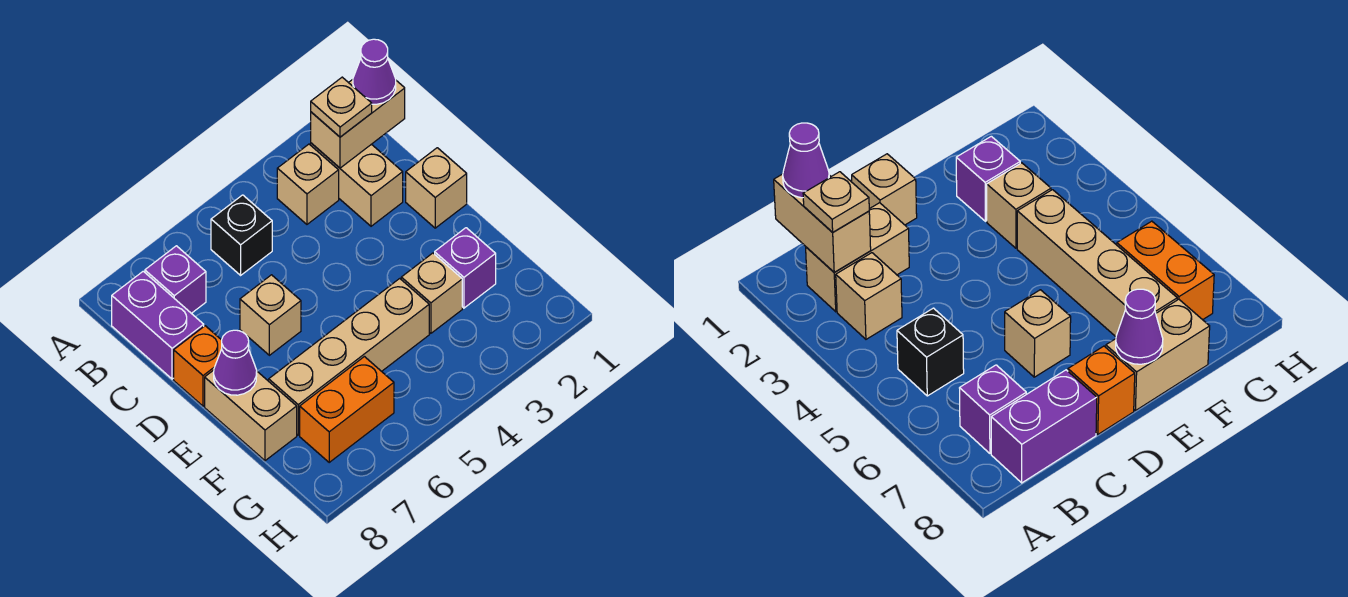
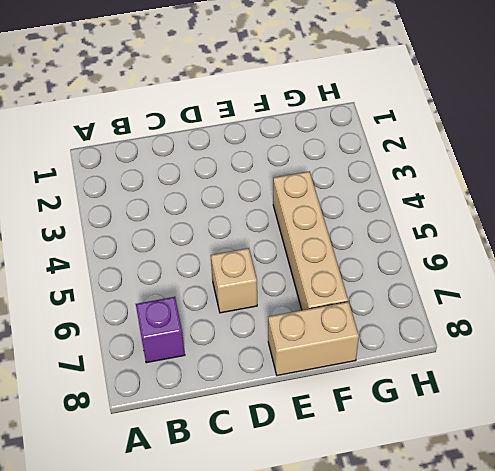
none -> tan brick B2:C2 level 1
none -> tan brick B3 level 1
none -> black brick B5 level 1

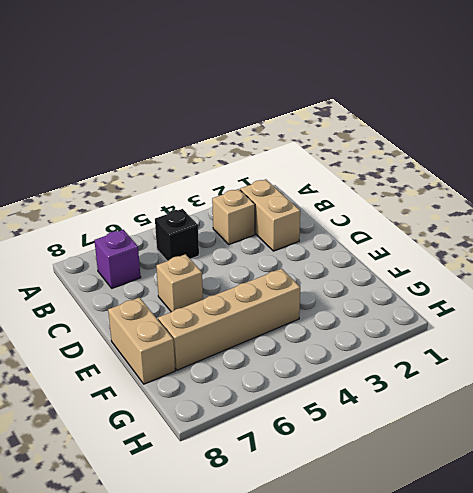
none -> purple brick B8:C8 level 1
none -> tan brick D1 level 1
none -> orange brick D8 level 1

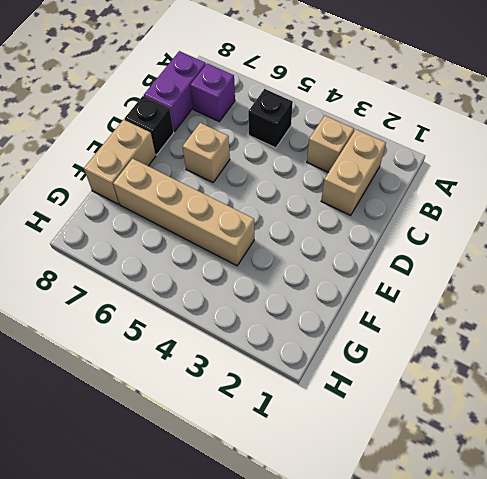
black brick D8 level 1 -> orange brick D8 level 1
none -> tan brick D1 level 1
none -> purple brick F2 level 1
none -> tan brick F3 level 1

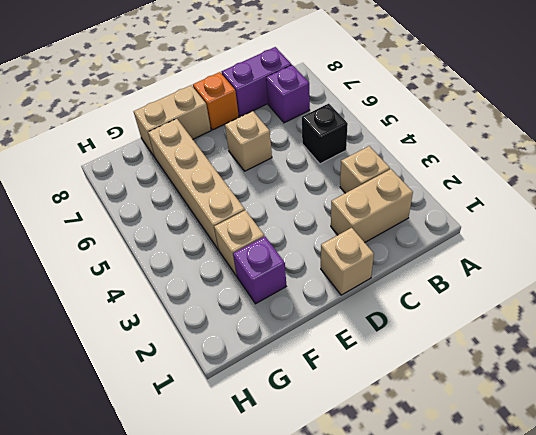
none -> orange brick G6:G7 level 1
none -> tan brick B1:B2 level 2
none -> purple cone E8 level 2

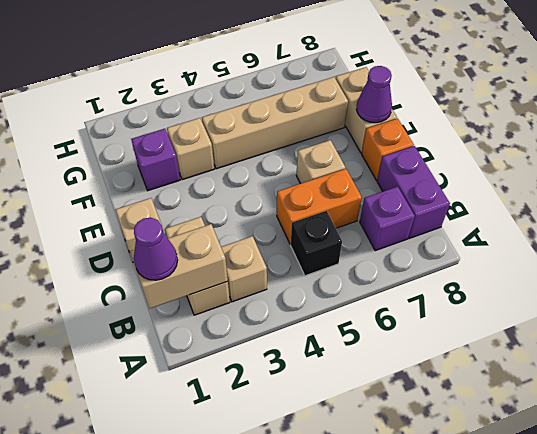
orange brick C5:C6 level 1 -> orange brick G6:G7 level 1
none -> tan plate B2 level 3

